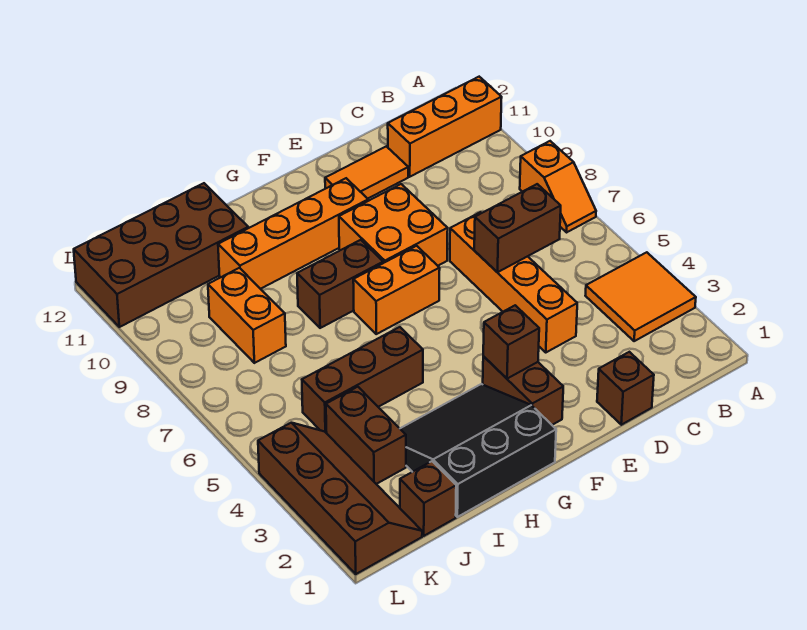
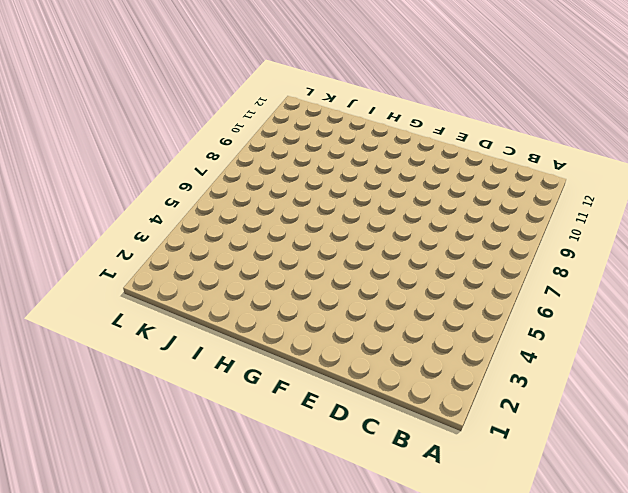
none -> orange tile A3:B4 level 1
none -> orange slope A7:A8 level 1 top 8
none -> orange brick A11:C11 level 1

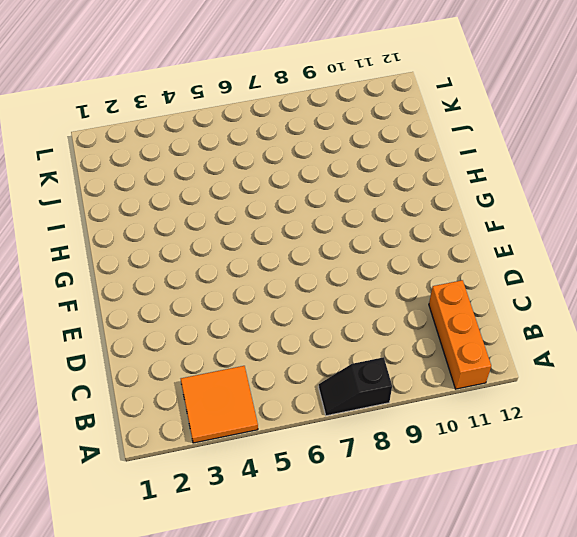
black slope A7:A8 level 1 top 8 -> orange slope A7:A8 level 1 top 8
none -> brown brick D1 level 1
none -> orange brick D4:D7 level 1
none -> orange tile D11:E11 level 1

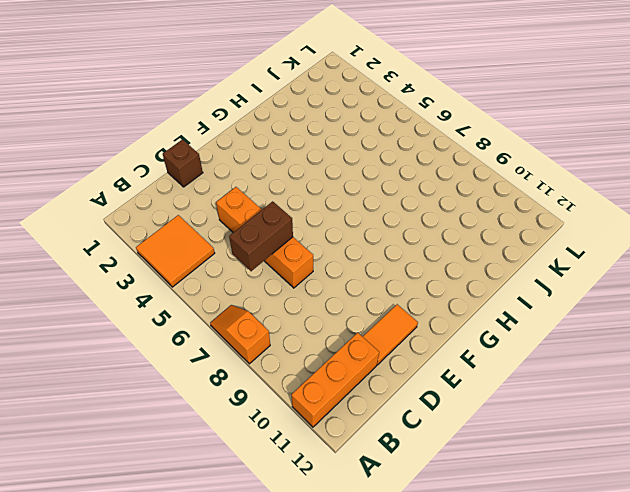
none -> orange brick E8:F9 level 1
none -> brown brick F2:F3 level 1
none -> orange brick F7:G7 level 1

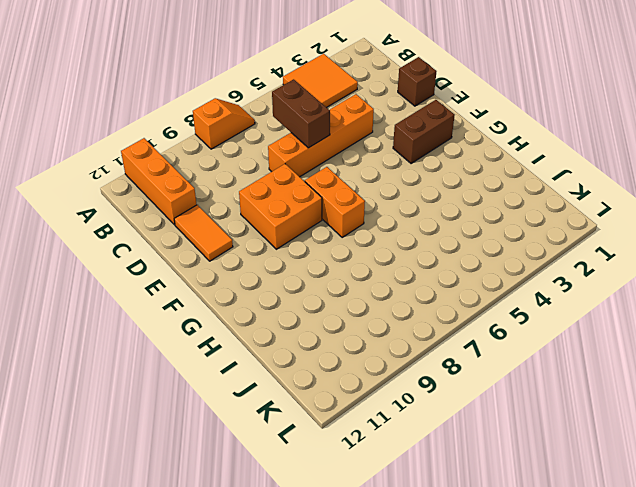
none -> orange brick F10:I10 level 1
none -> black slope G1:I3 level 1 top 1
none -> brown brick G8:H8 level 1

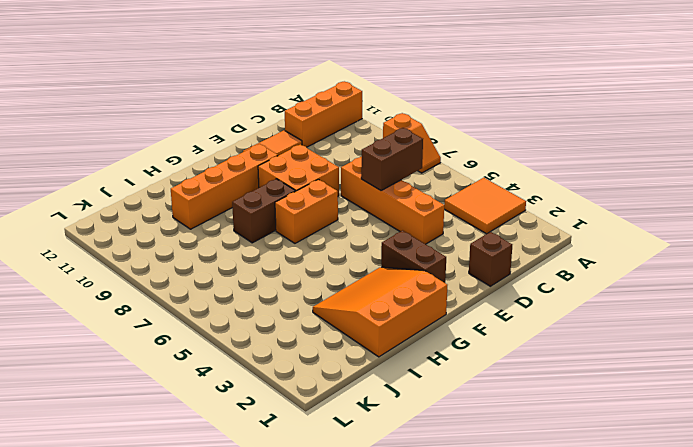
orange slope G1:I3 level 1 top 1 -> black slope G1:I3 level 1 top 1
none -> brown brick H5:J5 level 1
none -> brown brick I11:L12 level 1
none -> brown brick J1 level 1

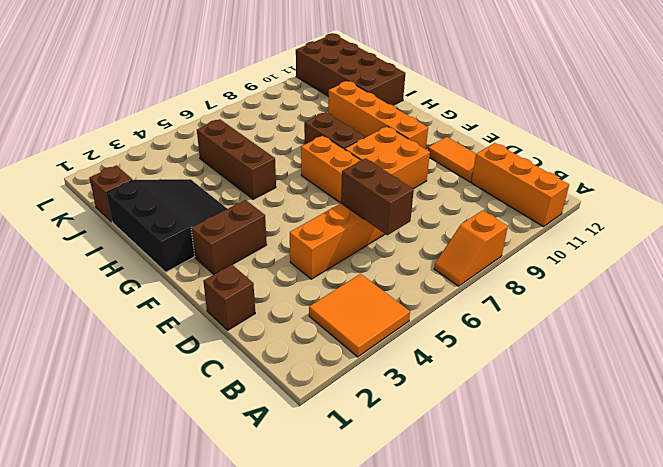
none -> brown brick J3:J4 level 1
none -> orange brick J8:J9 level 1
none -> brown slope K1:L4 level 1 top L

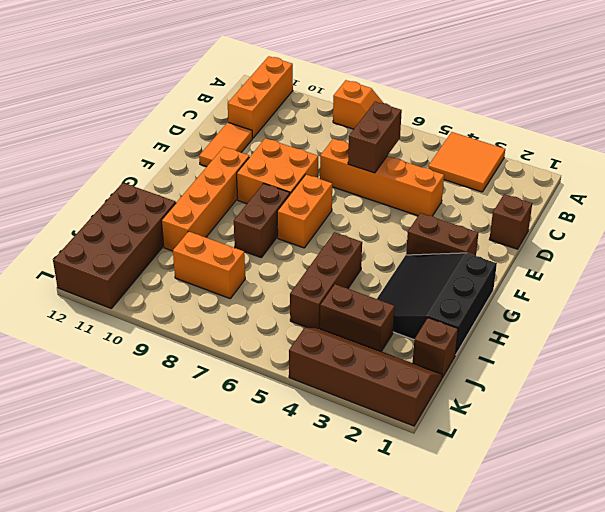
none -> brown brick F3 level 2

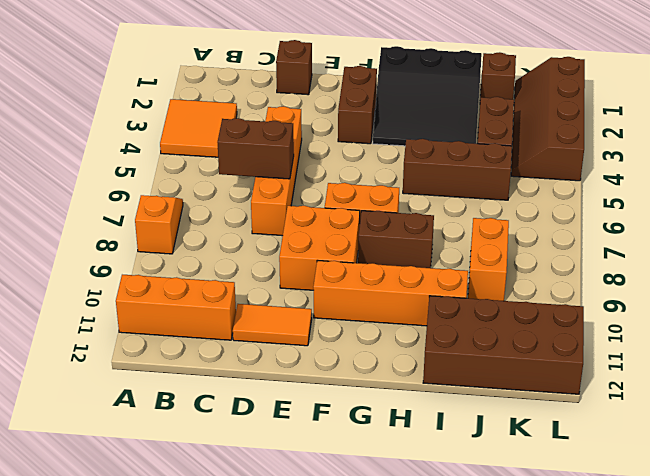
none -> brown brick F3 level 2

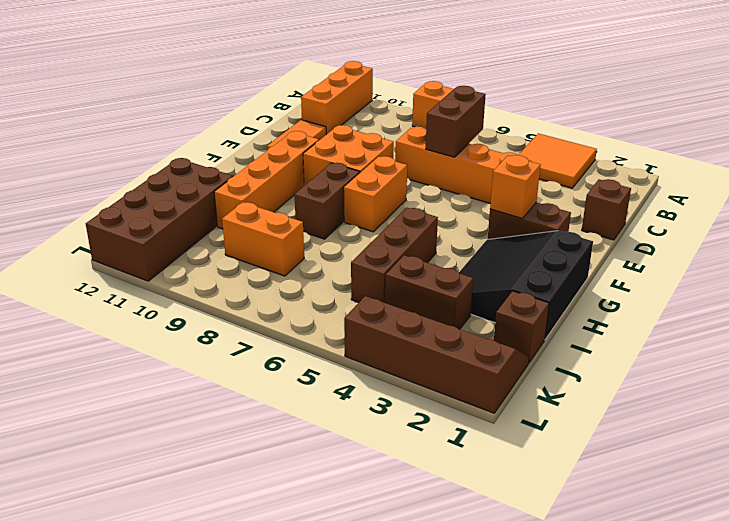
orange brick F3 level 2 -> brown brick F3 level 2

